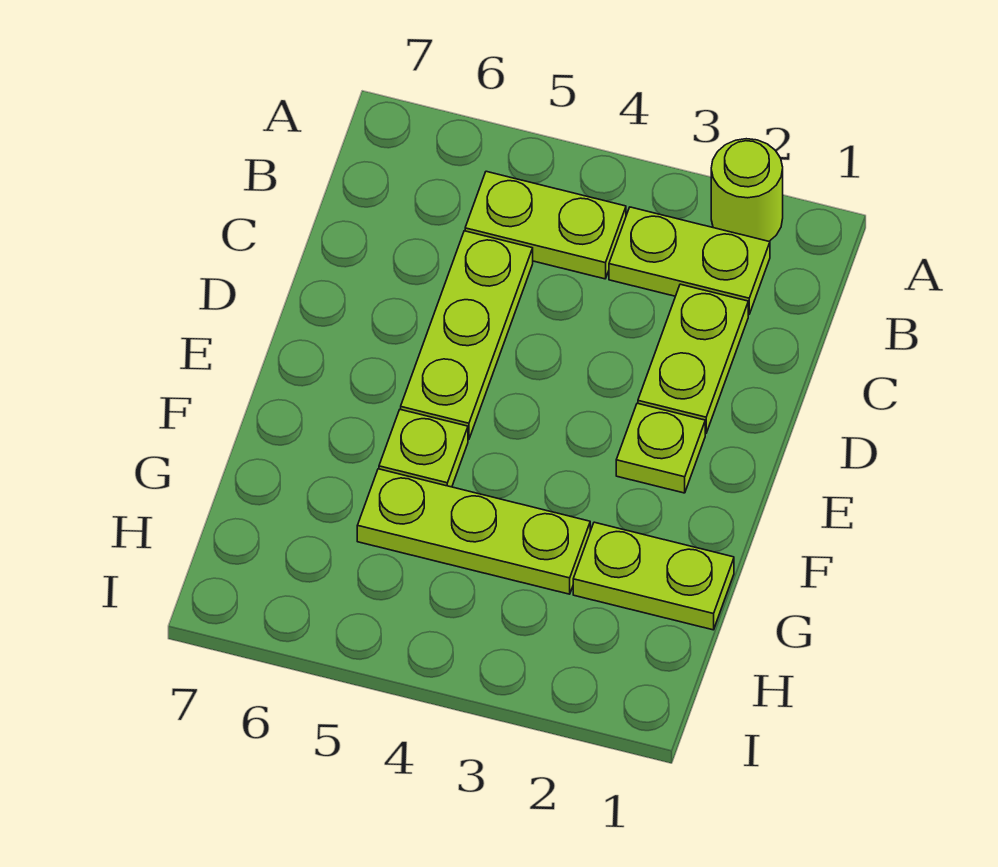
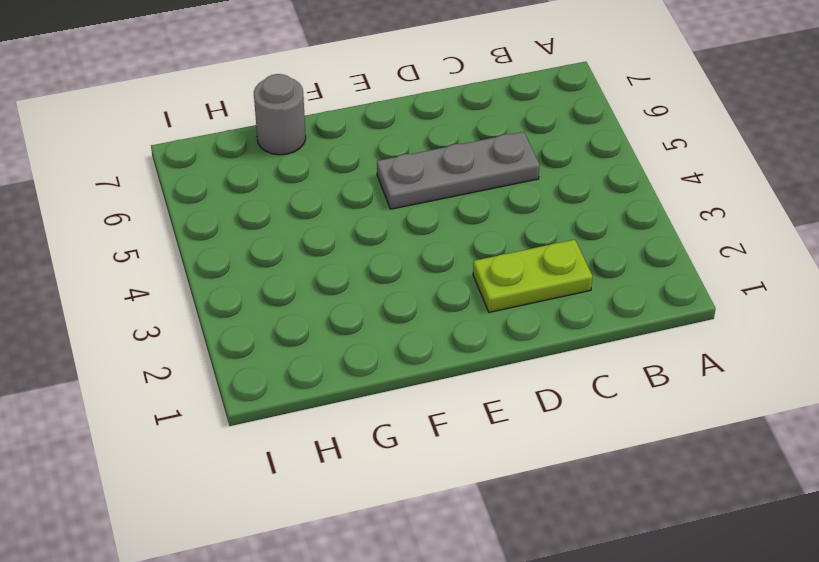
grey plate C5:E5 level 1 -> lime plate C5:E5 level 1
grey round brick G7 level 1 -> none
none -> lime round brick A2 level 1
none -> lime plate B2:B3 level 1

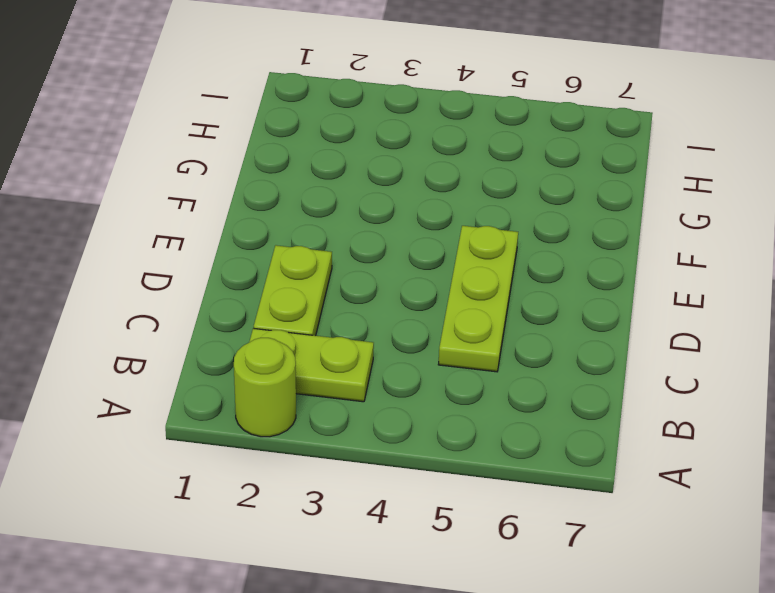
none -> lime plate B4:B5 level 1
none -> lime plate E2 level 1

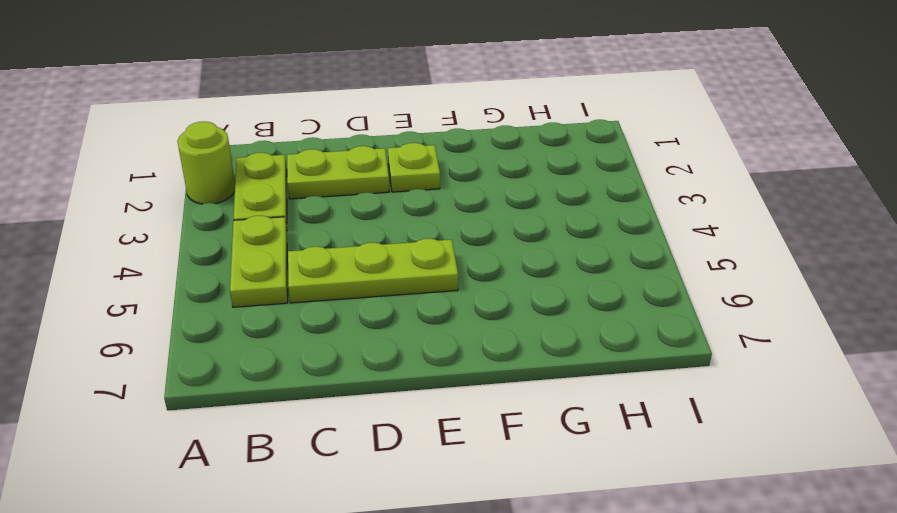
none -> lime plate F5 level 1
none -> lime plate G1:G2 level 1

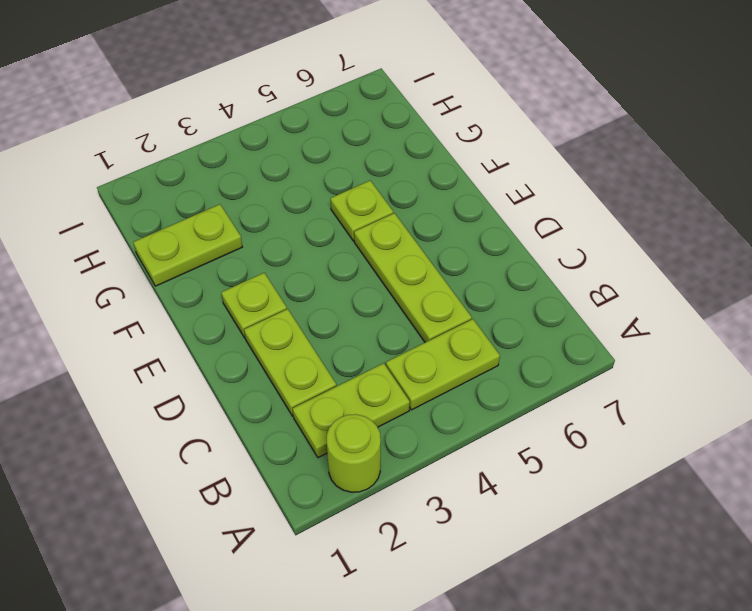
none -> lime plate G3:G5 level 1

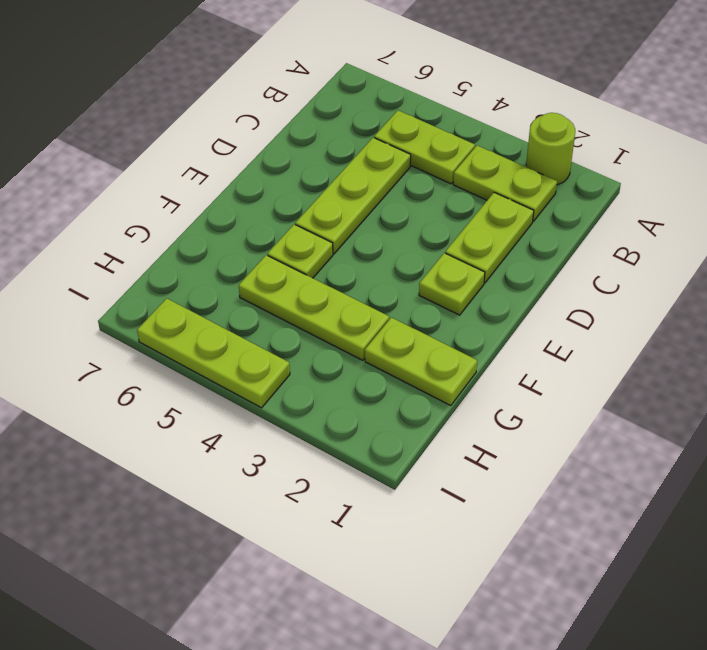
lime plate I4:I6 level 1 -> none

